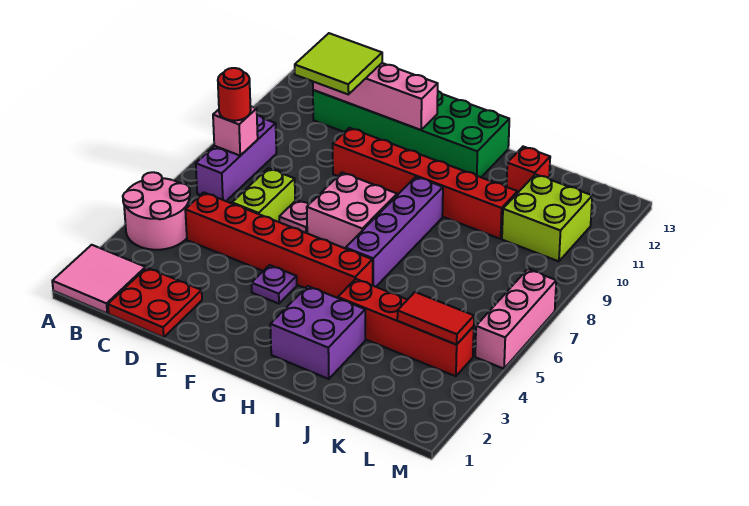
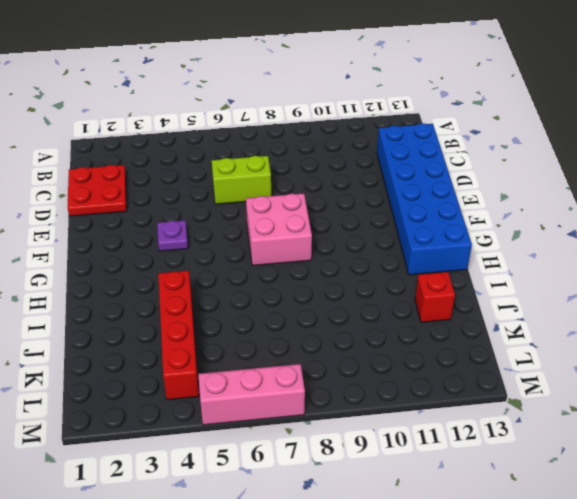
blue brick C12:H13 level 1 -> green brick C12:H13 level 1
none -> pink tile A1:B2 level 1
none -> pink round brick A4:B5 level 1
none -> purple brick B7:B9 level 1

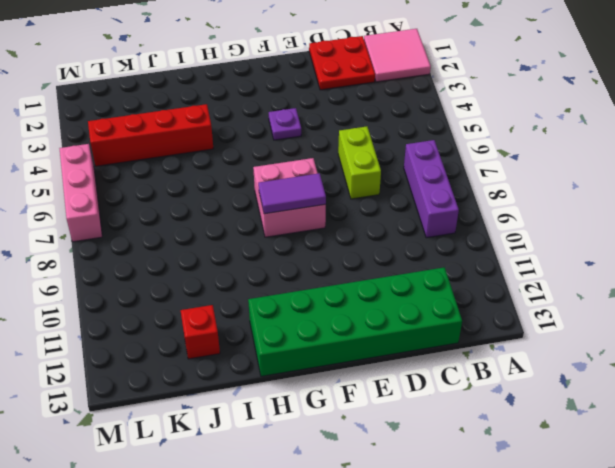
purple tile F8:G8 level 2 -> none
none -> pink round brick A4:B5 level 1
none -> red brick C5:H5 level 1
none -> pink plate E7 level 1

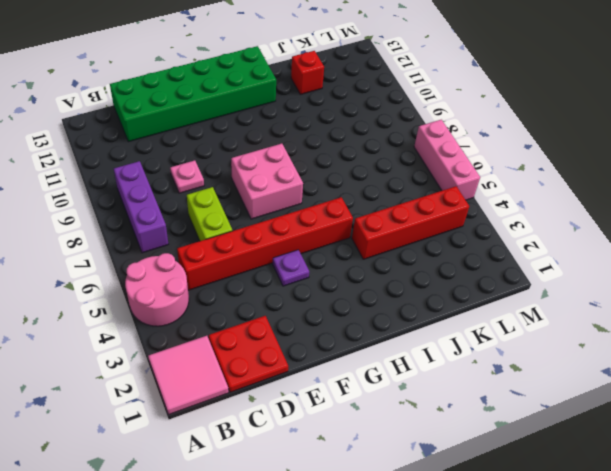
pink plate D9 level 1 -> pink plate E7 level 1
none -> red brick E10:J10 level 1
none -> purple brick H2:I3 level 1
none -> purple brick H6:H9 level 1

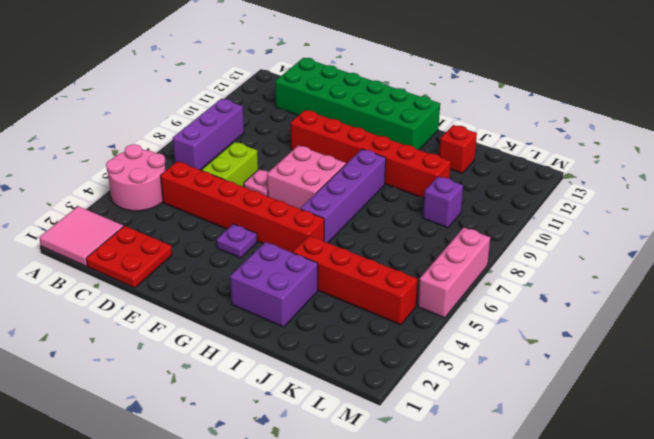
purple brick K9 level 1 -> none
none -> lime brick K10:L11 level 1
none -> pink brick B8 level 2
none -> pink brick C12:F12 level 2

